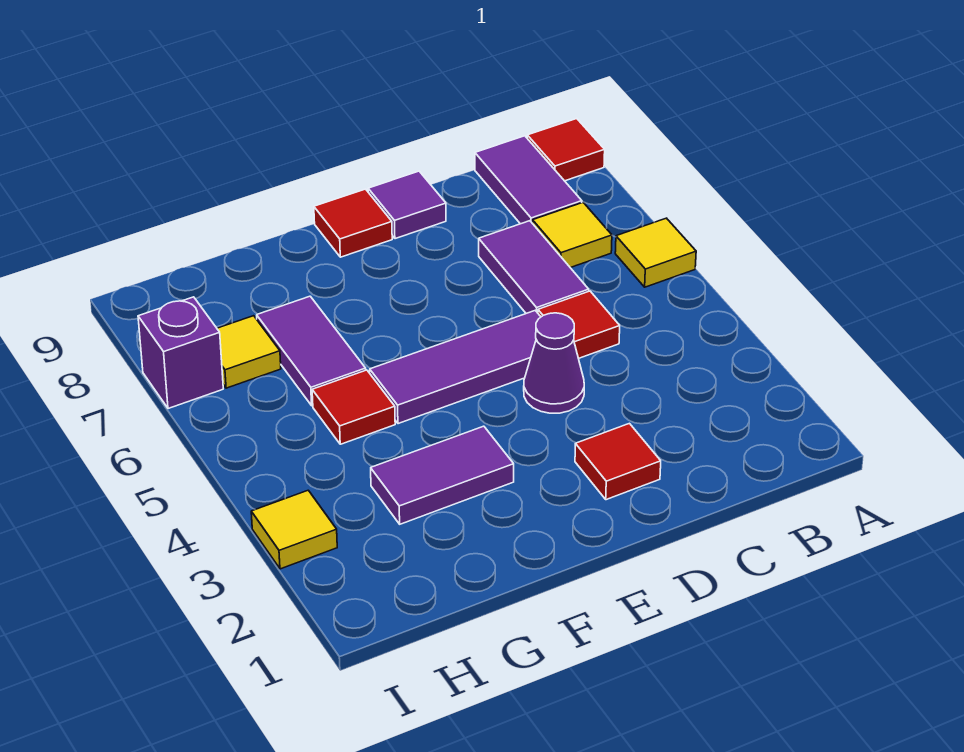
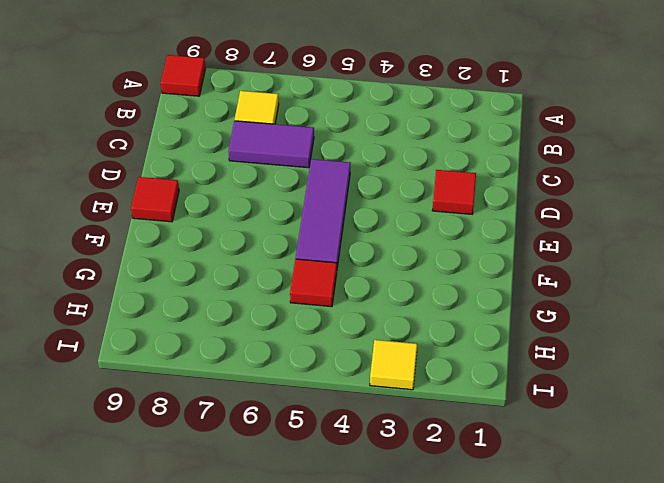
none -> yellow tile A6 level 1
none -> purple tile B8:B9 level 1
none -> red tile C5 level 1

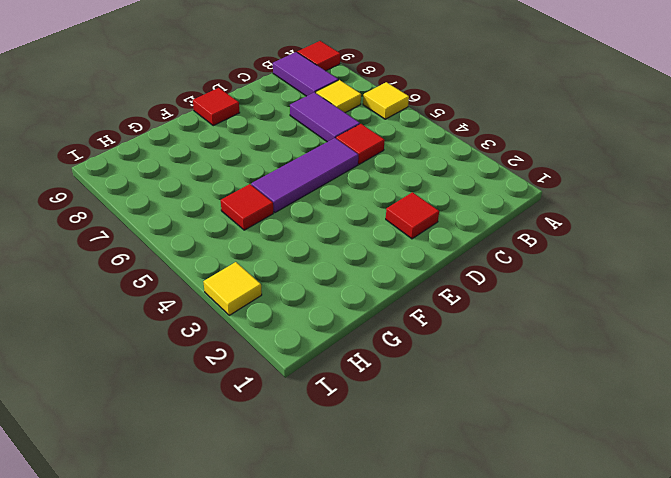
none -> purple cone D4 level 1
none -> purple tile D9 level 1
none -> purple tile F3:G3 level 1

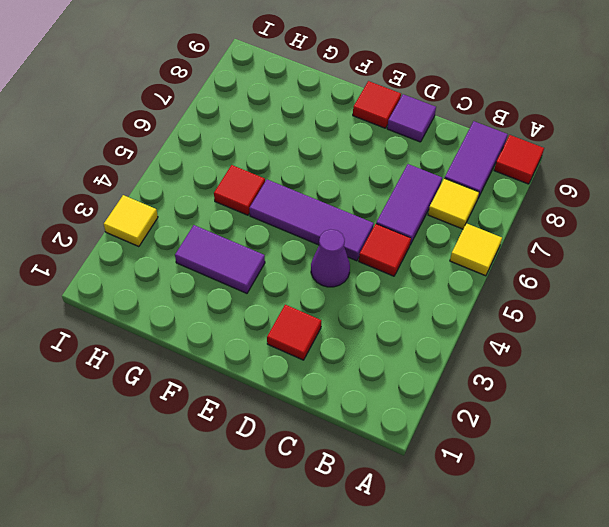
none -> purple tile G6:G7 level 1
none -> yellow tile H7 level 1
none -> purple brick I7 level 1

